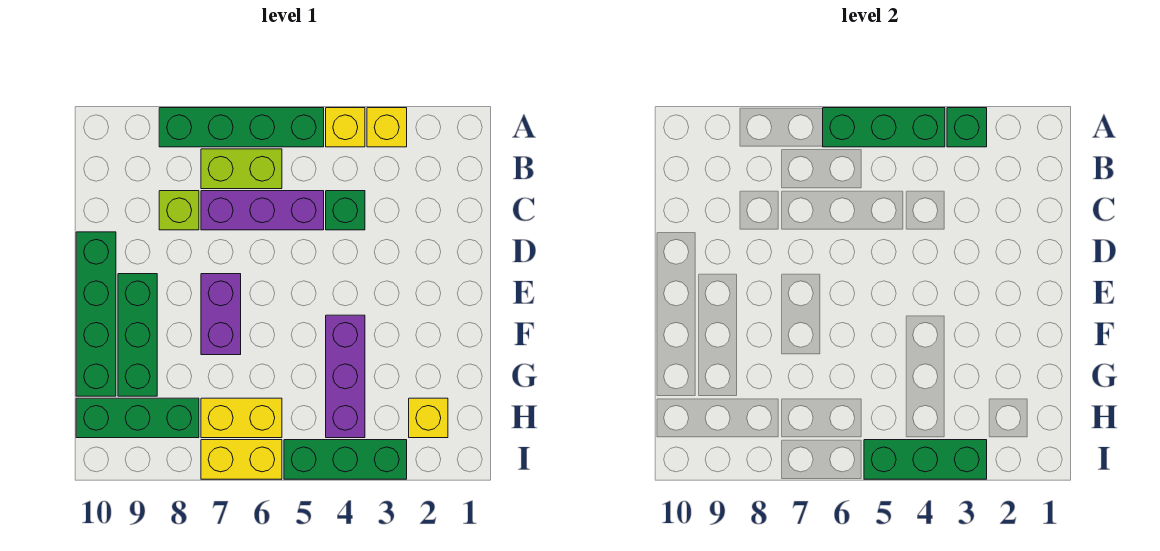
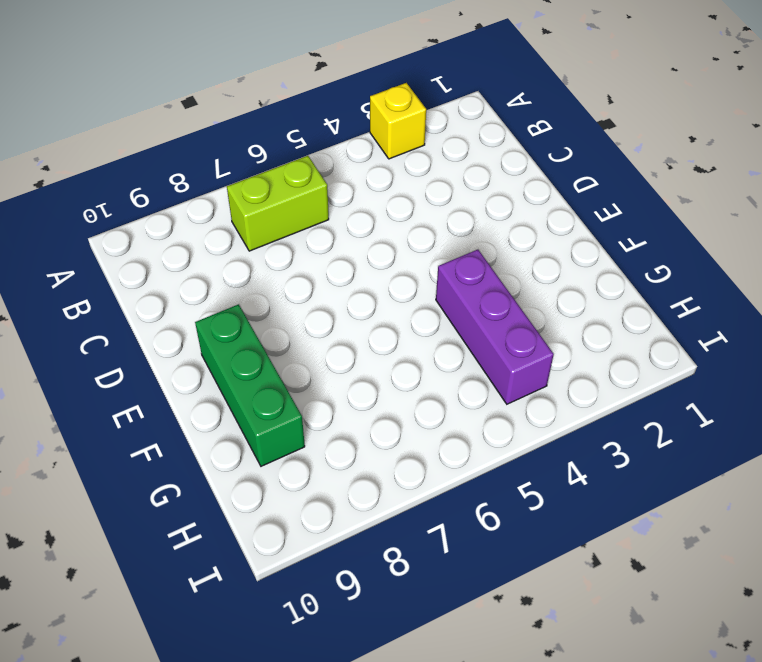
none -> yellow brick A4 level 1
none -> green brick A5:A8 level 1
none -> green brick C4 level 1

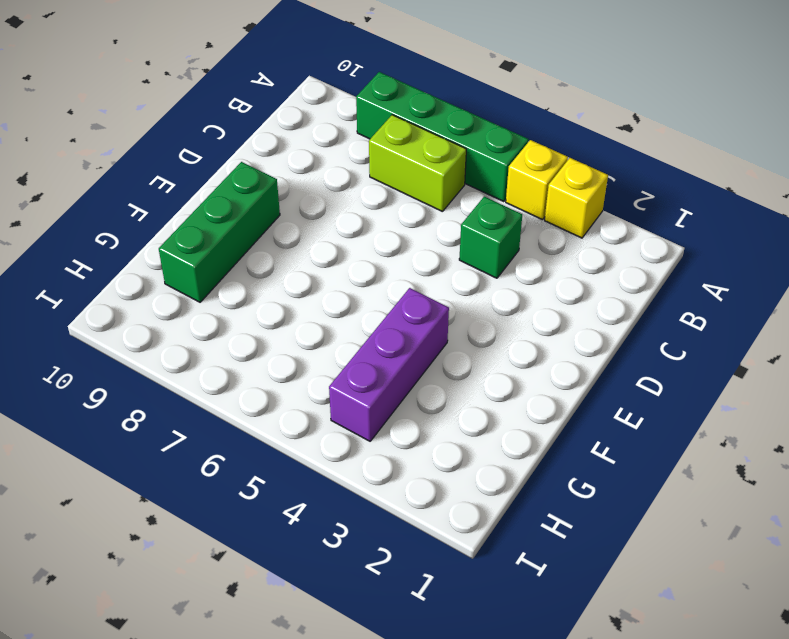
none -> purple brick C5:C7 level 1
none -> lime brick C8 level 1
none -> green brick D10:G10 level 1

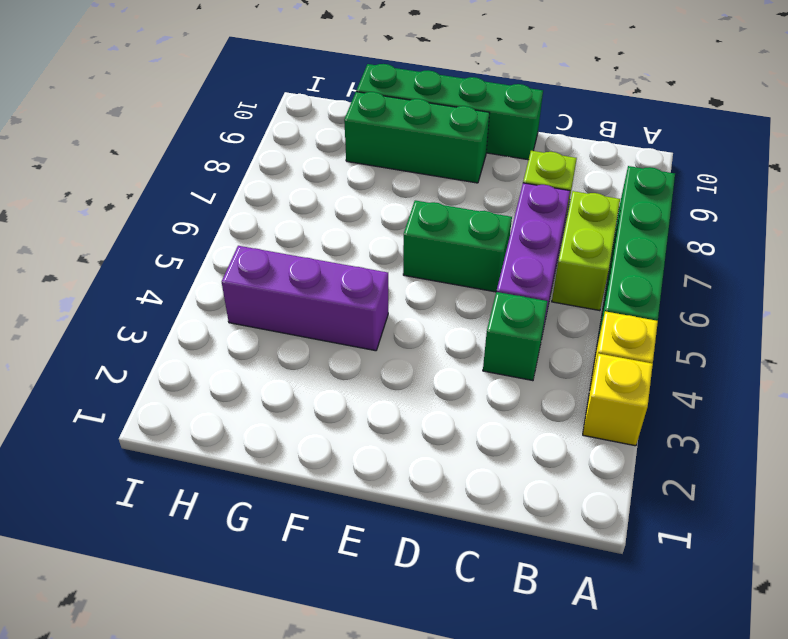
green brick D6:E6 level 1 -> none
none -> purple brick E7:F7 level 1
none -> yellow brick H2 level 1
none -> yellow brick H6:H7 level 1

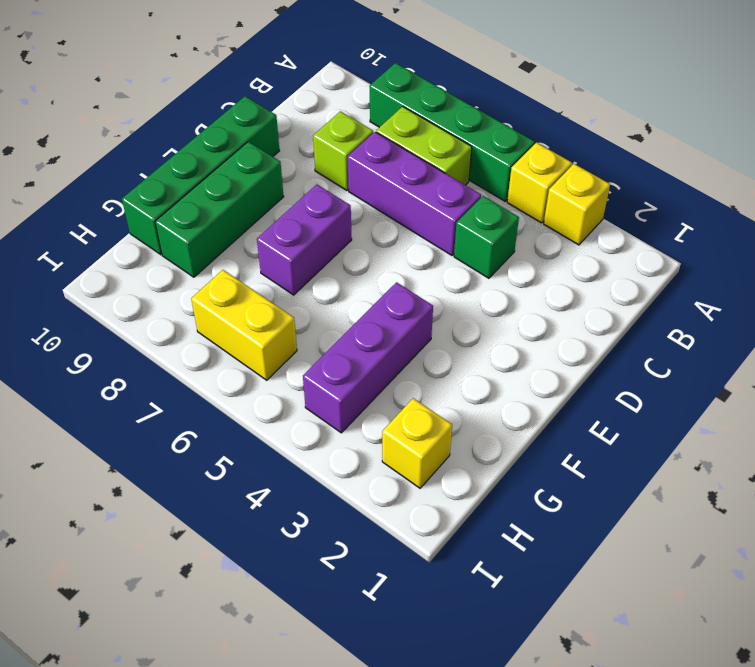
none -> green brick H8:H10 level 1
none -> green brick I3:I5 level 1
none -> yellow brick I6:I7 level 1

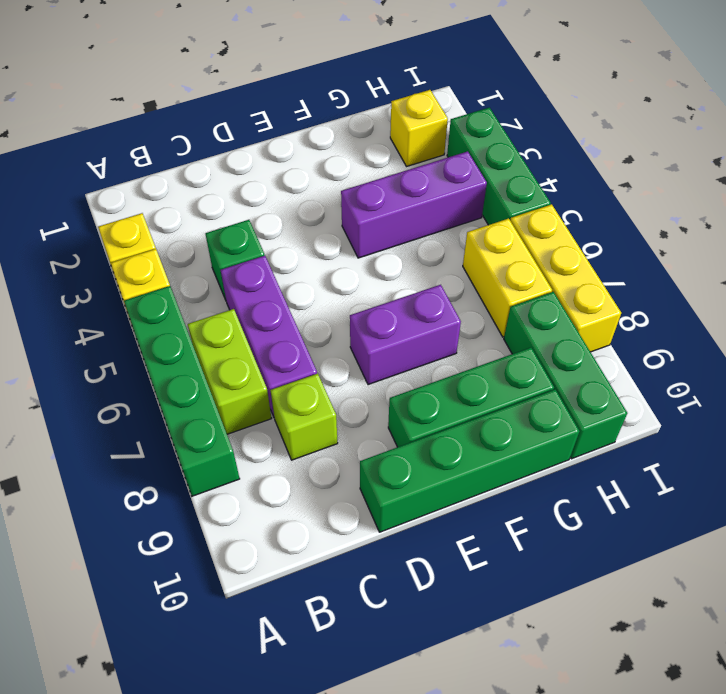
yellow brick I6:I8 level 1 -> yellow brick I6:I7 level 1
none -> green brick A3 level 2
none -> green brick A4:A6 level 2
none -> green brick I3:I5 level 2

